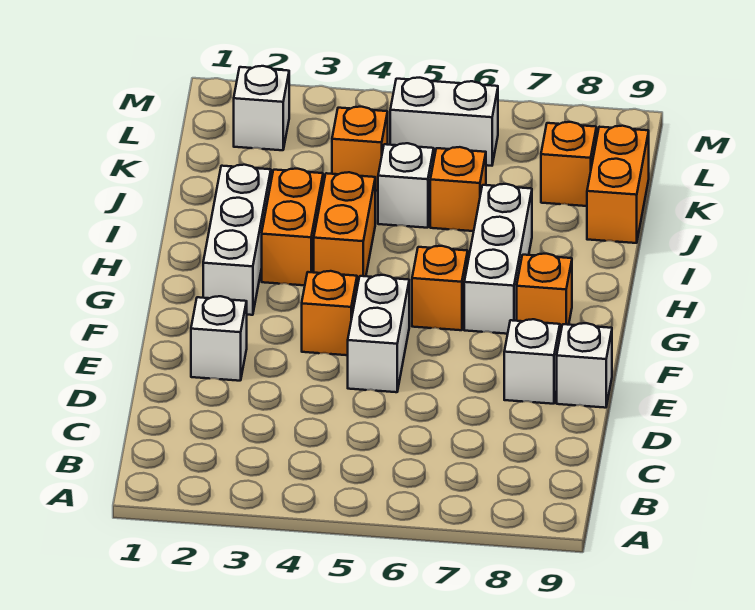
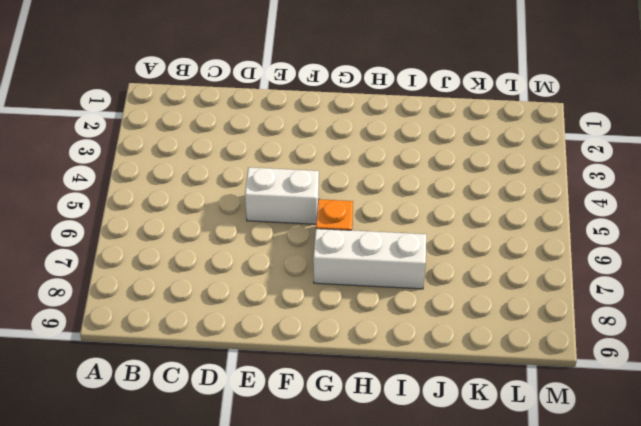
none -> white brick E2 level 1
none -> white brick E8 level 1
none -> white brick E9 level 1

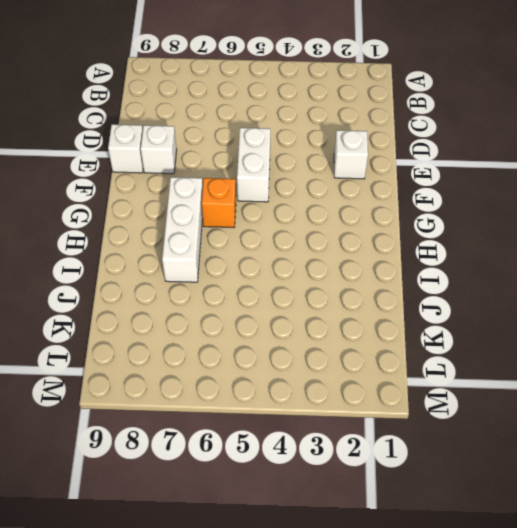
none -> orange brick F4 level 1
none -> white brick G2:I2 level 1
none -> orange brick G8 level 1

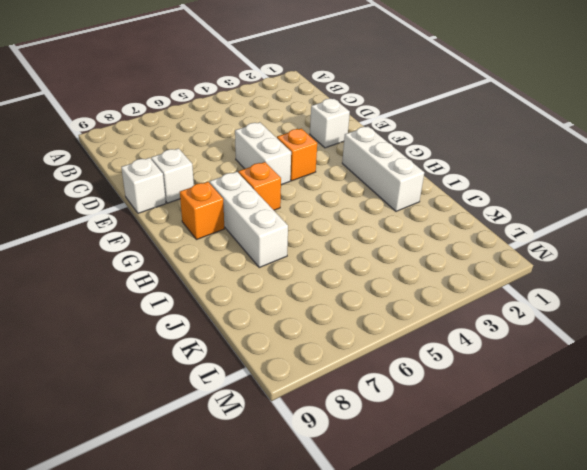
none -> orange brick H3:I3 level 1
none -> orange brick H4:I4 level 1
none -> white brick J5 level 1

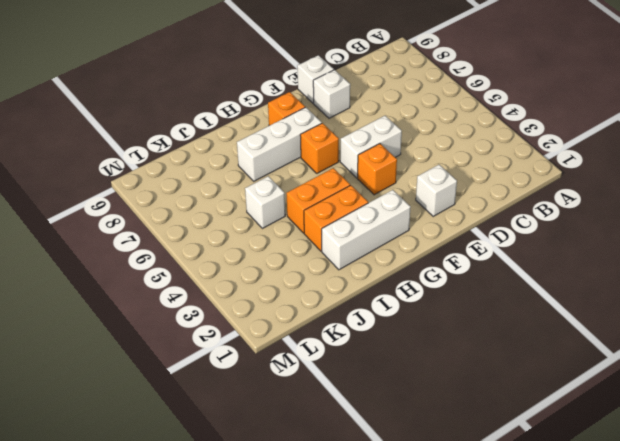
none -> orange brick J6 level 1
none -> orange brick J9:K9 level 1
none -> orange brick K4 level 1

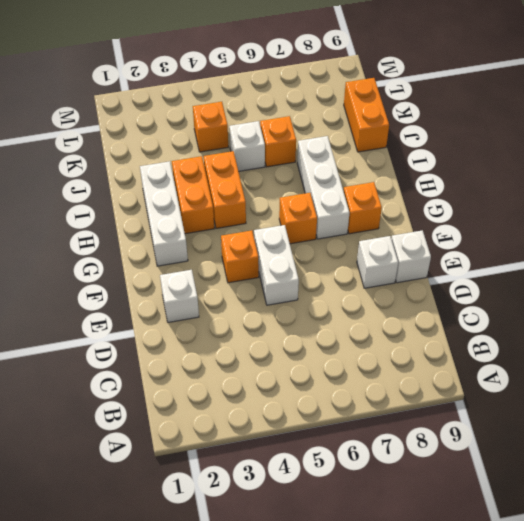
none -> orange brick K8 level 1
none -> white brick L2 level 1
none -> white brick L5:L6 level 1

